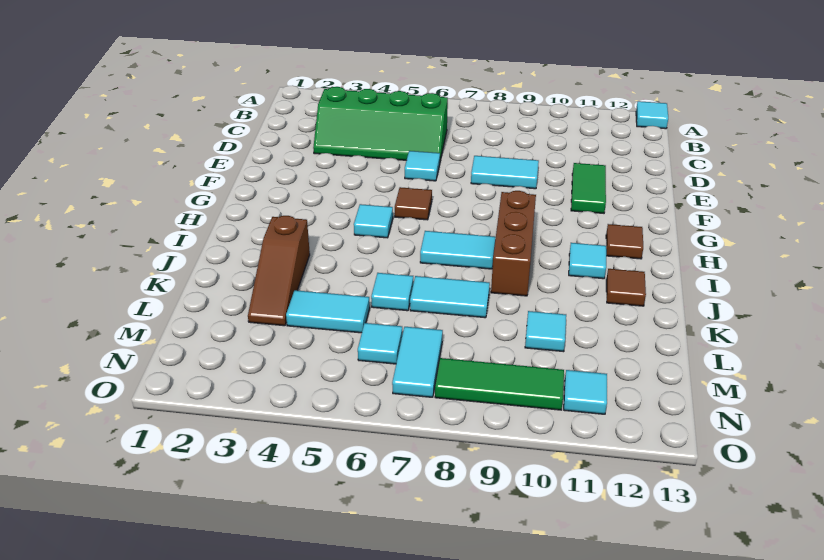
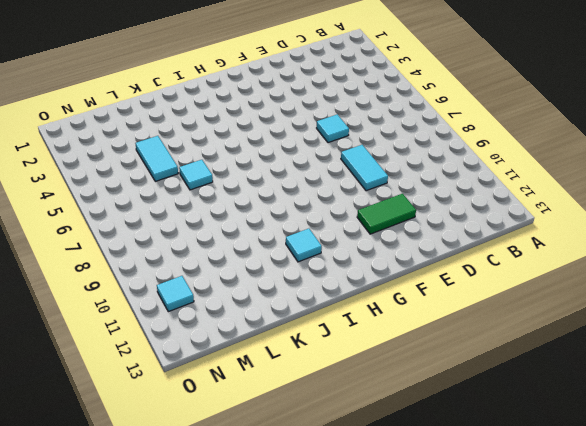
none -> cyan tile A13 level 1
none -> green slope C3:D6 level 1 top C
none -> brown tile G6 level 1

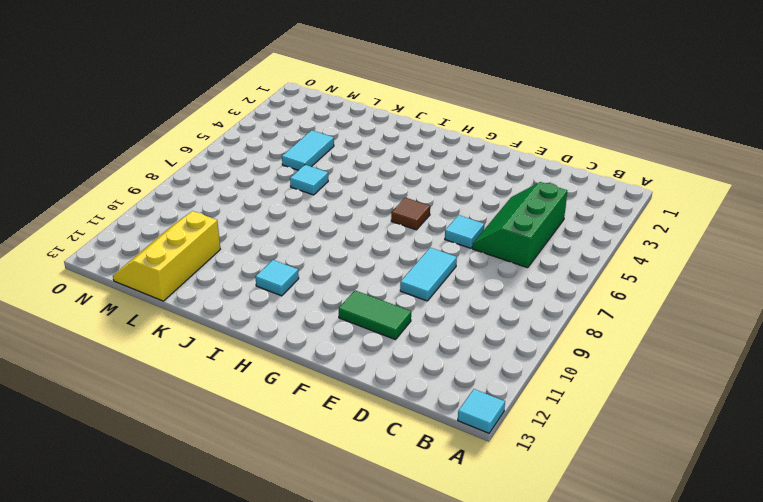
green slope C4:D6 level 1 top C -> green slope C3:D6 level 1 top C
yellow slope L11:M13 level 1 top L -> none
none -> cyan tile H5 level 1
none -> brown brick H9:J9 level 1
none -> brown tile H12 level 1

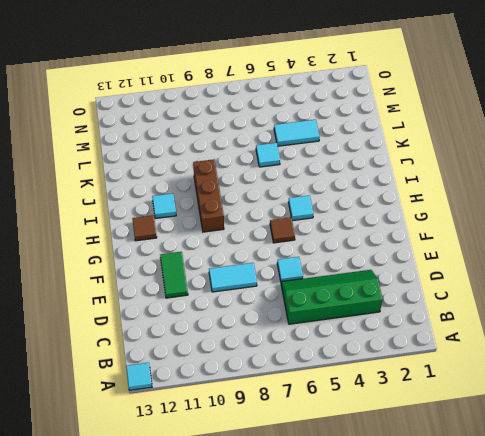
none -> cyan tile I7:I8 level 1
none -> brown slope J3:L3 level 1 top J
none -> brown tile J12 level 1

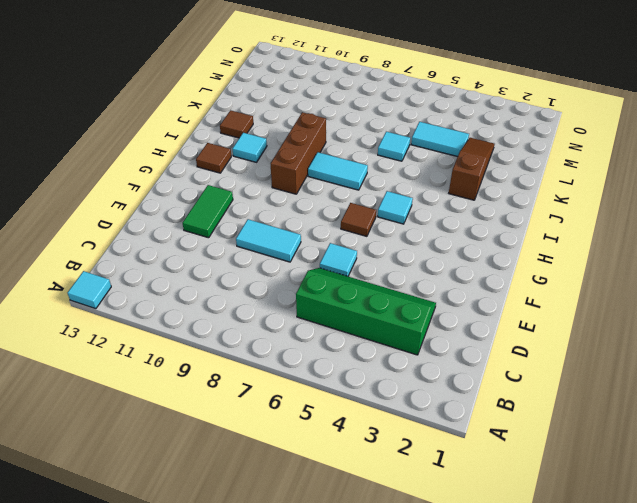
none -> cyan tile K7:K8 level 1
none -> cyan tile L10 level 1
none -> cyan tile M6 level 1

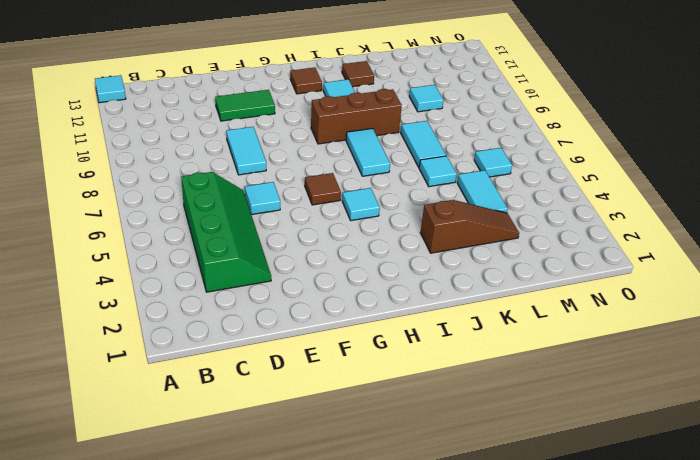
none -> cyan tile M7:N7 level 1
none -> green tile N8:N10 level 1
none -> cyan tile N11 level 1

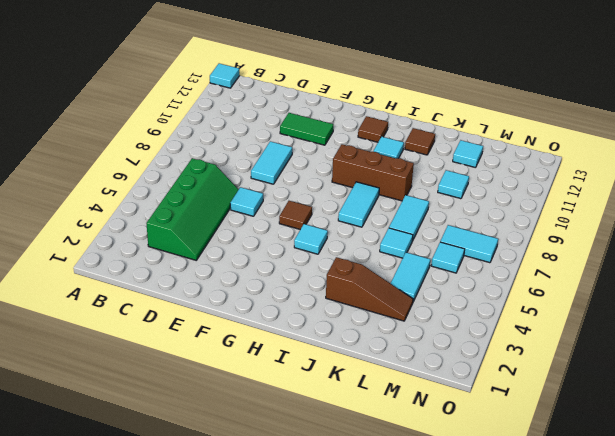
cyan tile L12 level 1 -> cyan tile N11 level 1
none -> green tile N8:N10 level 1

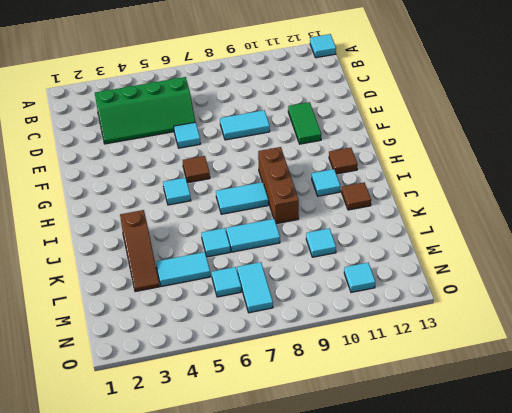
none -> green tile N8:N10 level 1

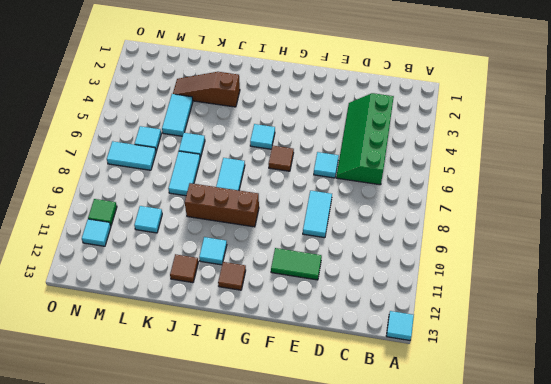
green tile N10 level 1 -> green tile N8:N10 level 1

